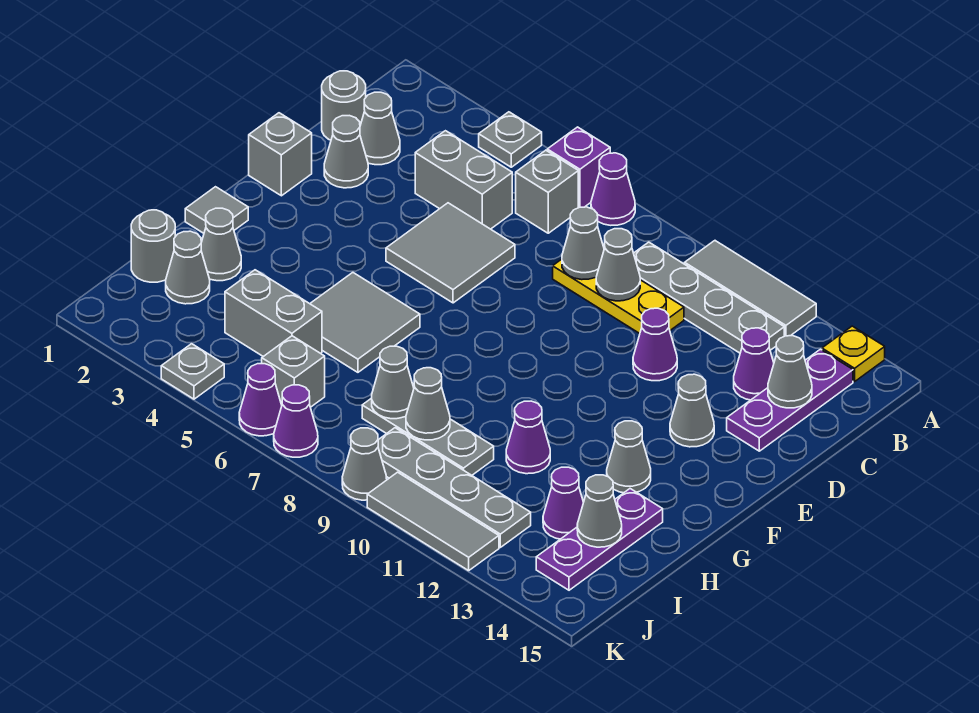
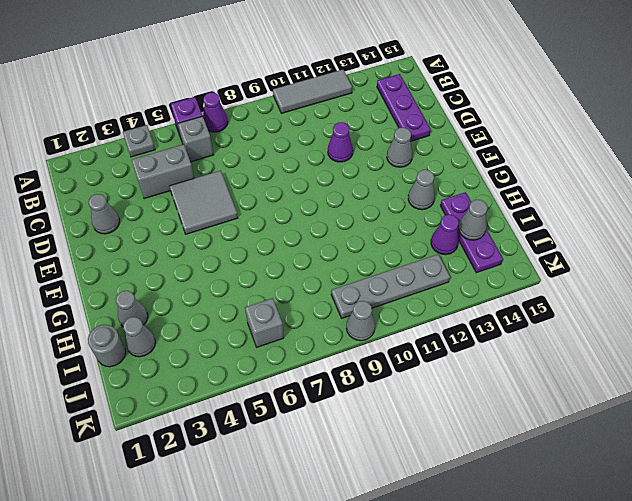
none -> yellow plate A14 level 1
none -> grey plate B9:B12 level 1
none -> grey round brick C1 level 1
none -> grey cone C2 level 1

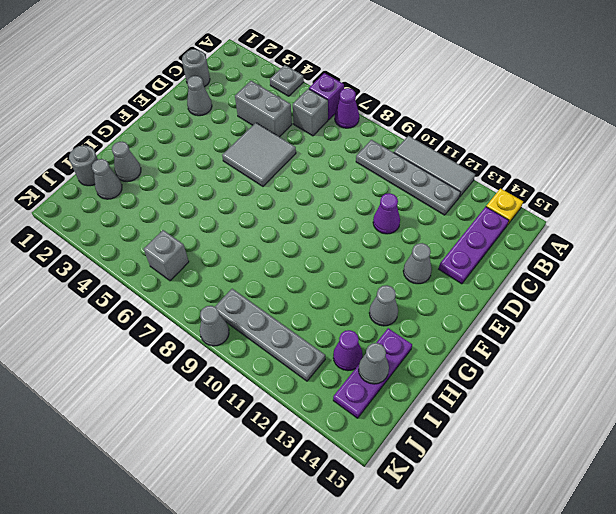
none -> grey cone C2 level 1
none -> yellow plate C8:C10 level 1
none -> purple cone C13 level 1
none -> grey brick E1 level 1

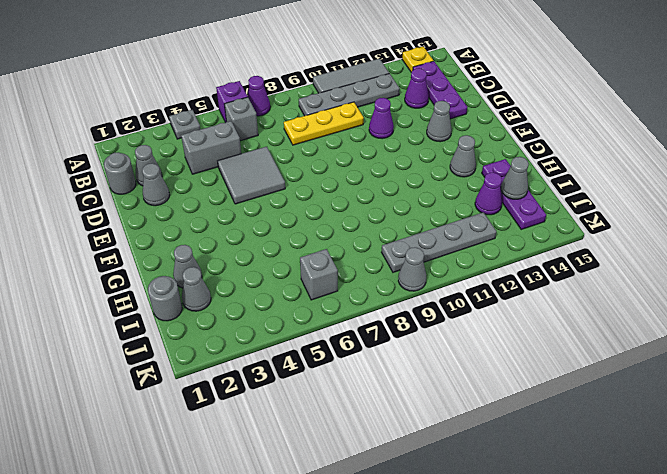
none -> grey brick E1 level 1
none -> grey tile G1 level 1
none -> grey tile G5:H6 level 1
none -> purple cone H11 level 1

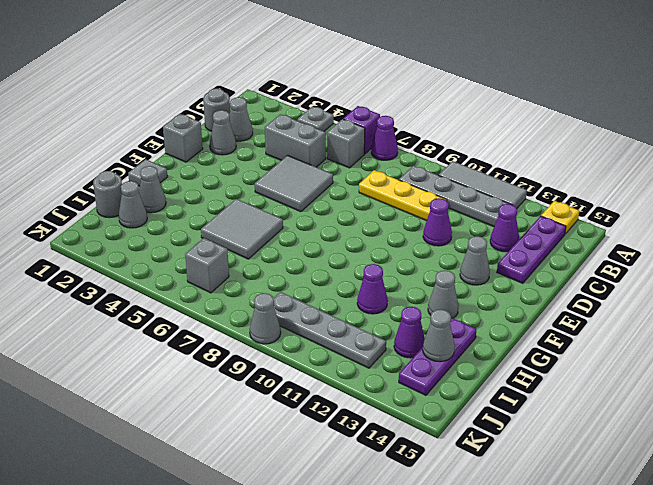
none -> grey brick I4:I5 level 1
none -> grey plate I8:I10 level 1
none -> grey plate K4 level 1
none -> purple cone K6 level 1

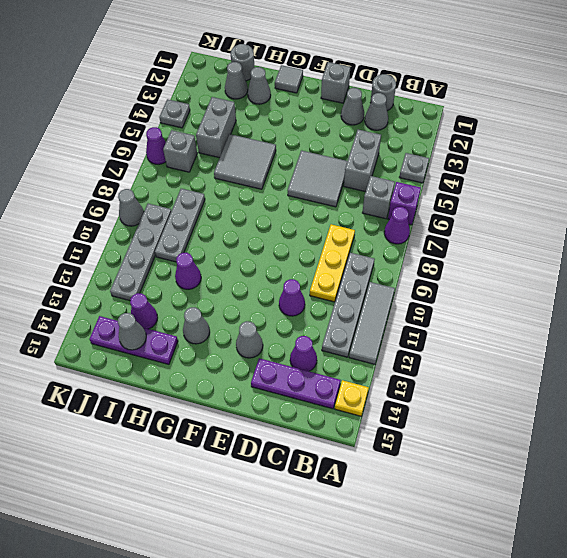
none -> purple cone K7 level 1
none -> grey tile K10:K12 level 1
none -> grey cone C8 level 2
none -> grey cone C9 level 2

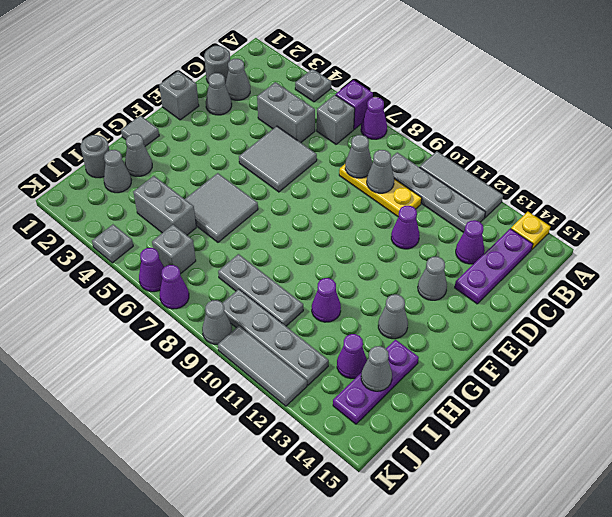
none -> grey cone C14 level 2
none -> grey cone I8 level 2
none -> grey cone I9 level 2

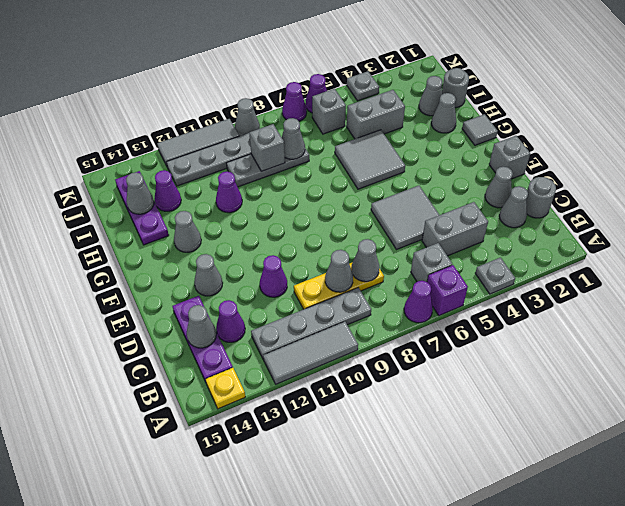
grey brick I9 level 2 -> grey cone I9 level 2

